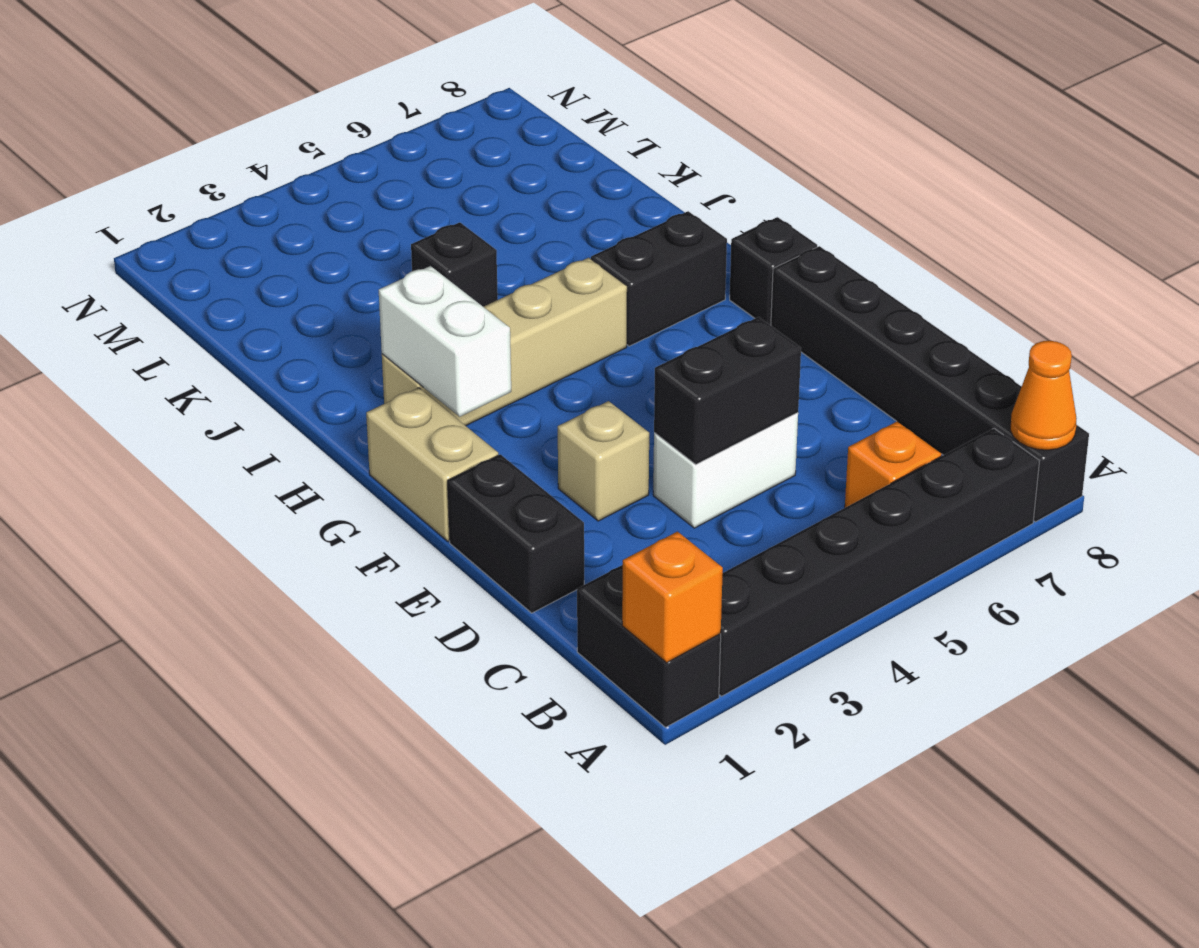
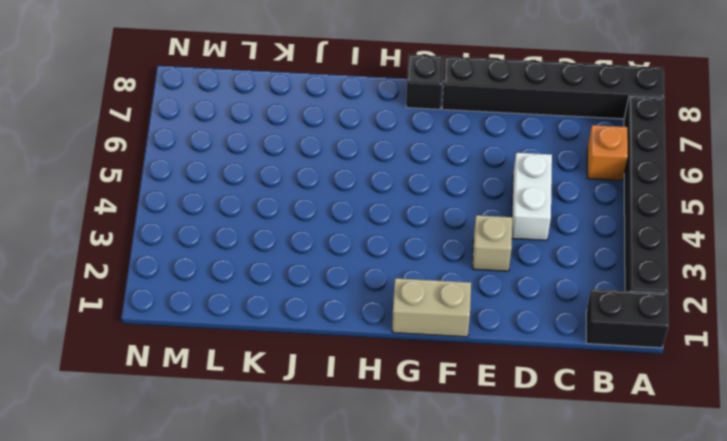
none -> black brick D1:E1 level 1
none -> tan brick H2:H5 level 1
none -> black brick H6:H7 level 1

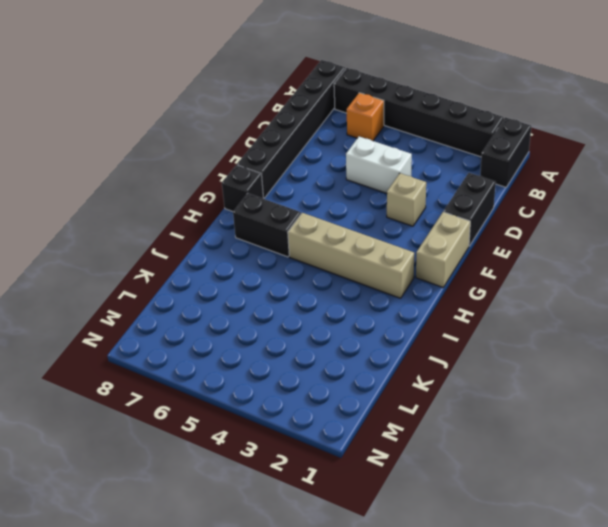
none -> black brick J4 level 1
none -> orange brick A1 level 2
none -> orange cone A8 level 2

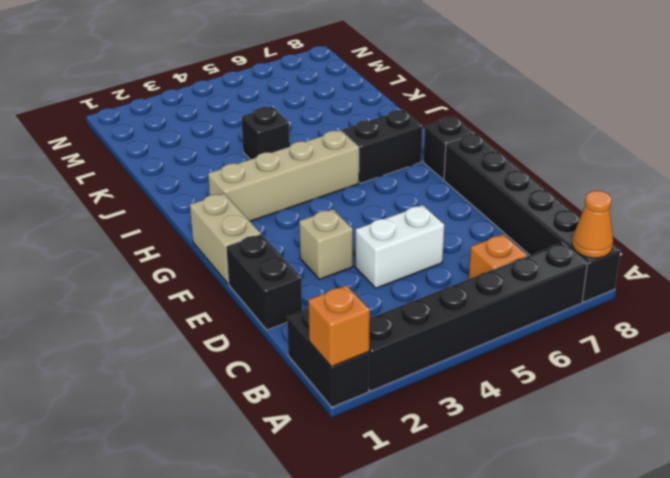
none -> black brick D4:D5 level 2
none -> white brick G2:H2 level 2

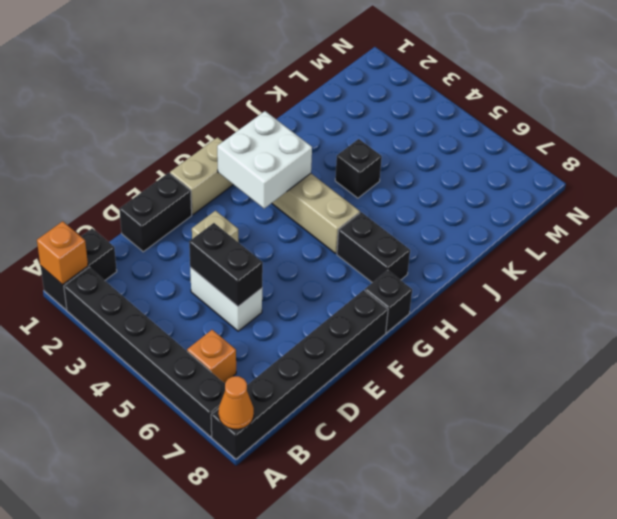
white brick G2:H3 level 2 -> white brick G2:H2 level 2

